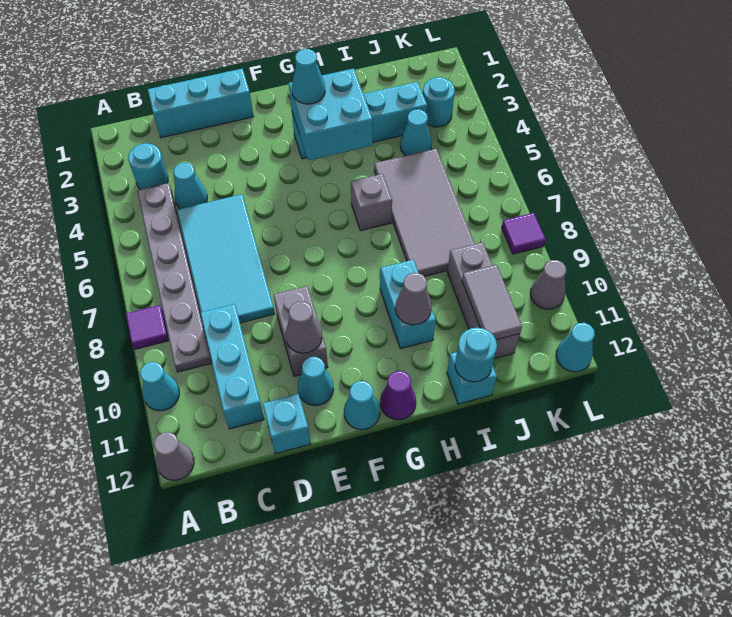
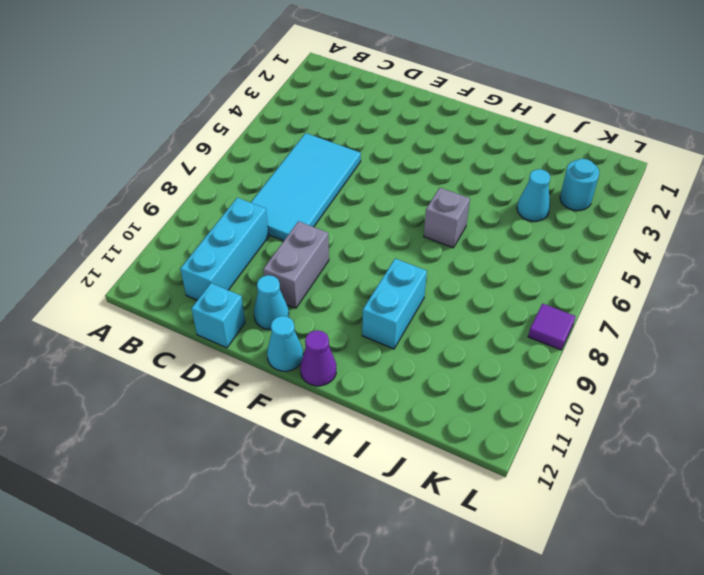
none -> purple tile A8 level 1
none -> cyan cone A10 level 1
none -> grey cone A12 level 1
none -> cyan round brick B3 level 1

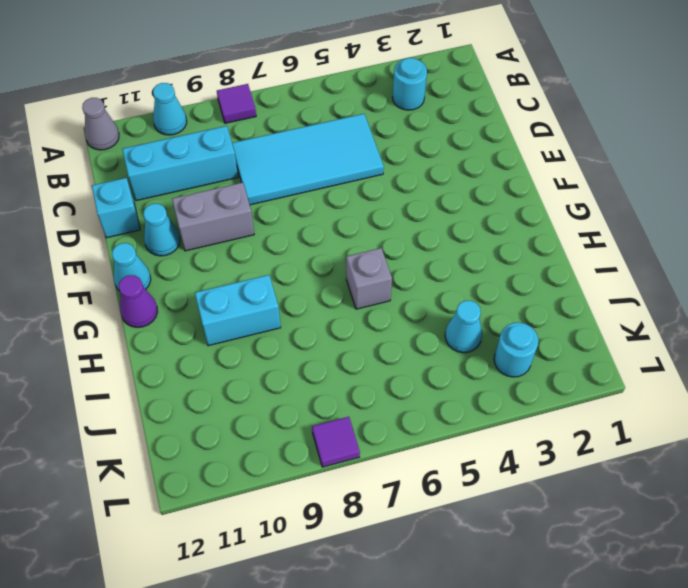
none -> grey plate B4:B9 level 1
none -> cyan brick C1:E1 level 1
none -> cyan cone C4 level 1
none -> cyan brick G3:J3 level 1

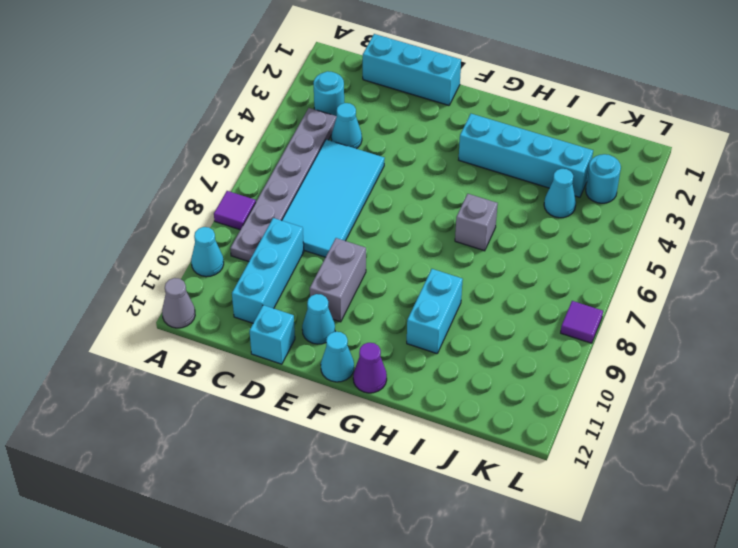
none -> grey tile I5:J8 level 1
none -> cyan brick I12 level 1
none -> grey brick J9:J11 level 1
none -> grey cone L10 level 1

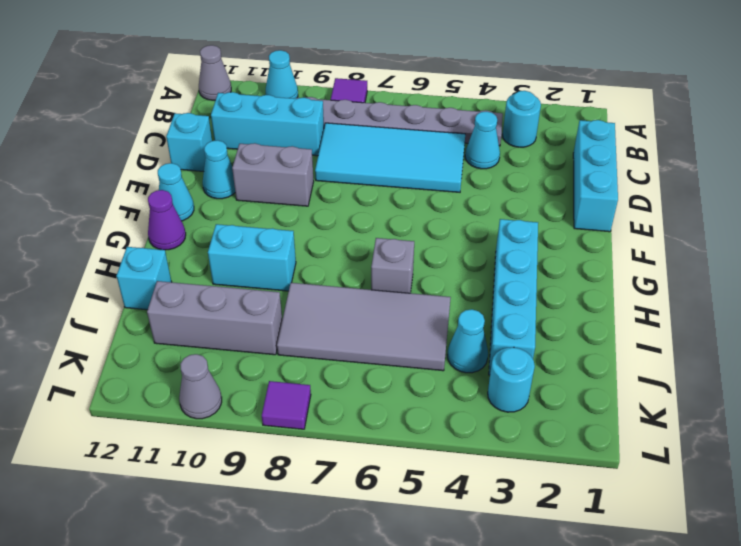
none -> cyan cone L12 level 1
none -> grey cone E10 level 2
none -> cyan brick G3:H4 level 2
none -> grey cone H10 level 2

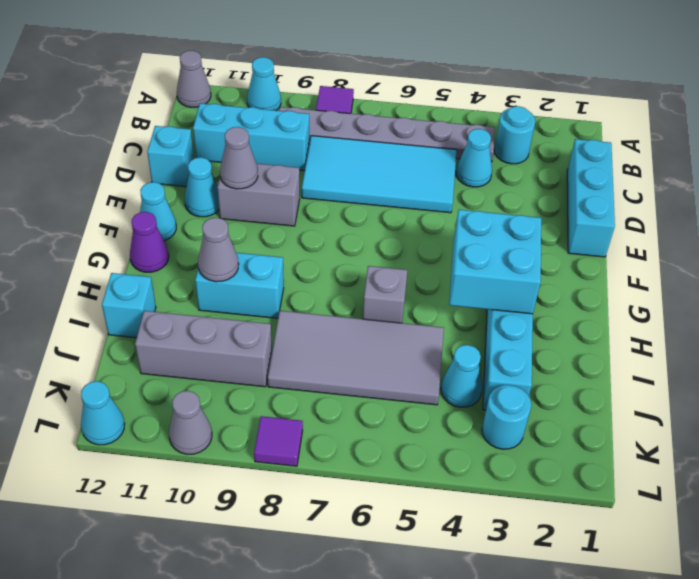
none -> cyan round brick I12 level 2
none -> grey tile J10:J11 level 2
none -> cyan cone G3 level 3

